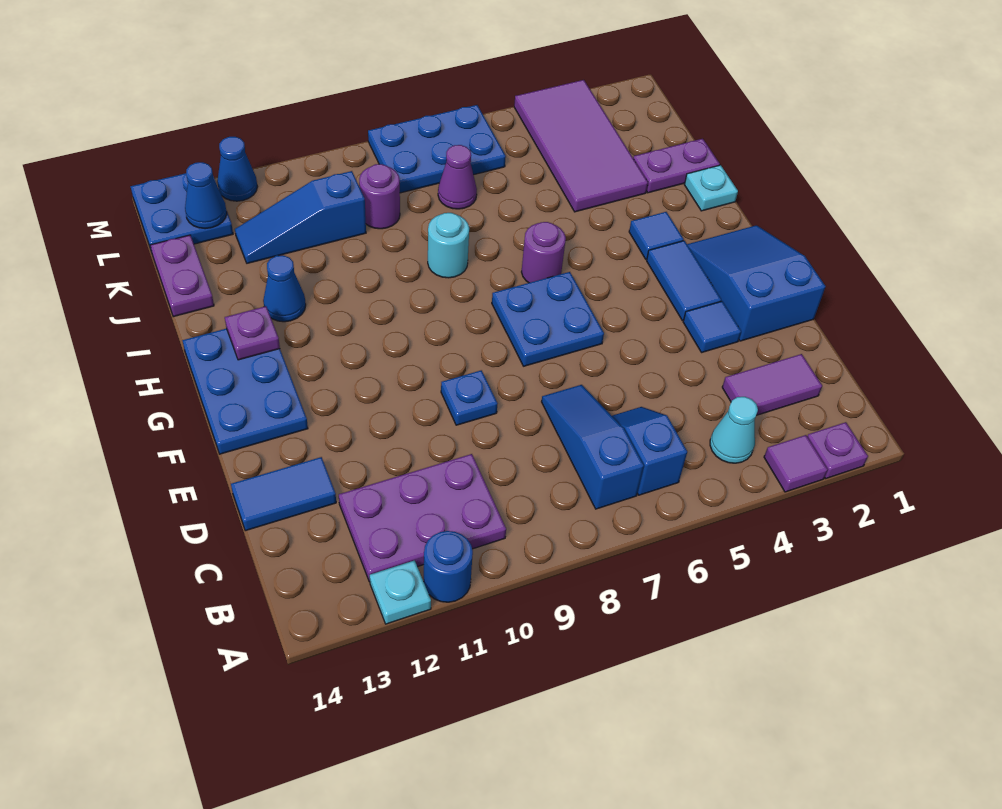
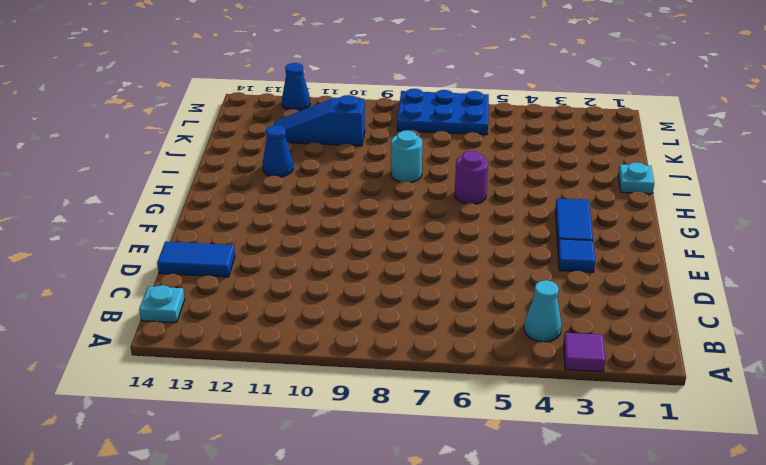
cyan plate B14 level 1 -> cyan plate A12 level 1
none -> purple plate A2 level 1
none -> blue round brick A11 level 1
none -> blue slope B6:C6 level 1 top B
none -> blue slope B7:D7 level 1 top B

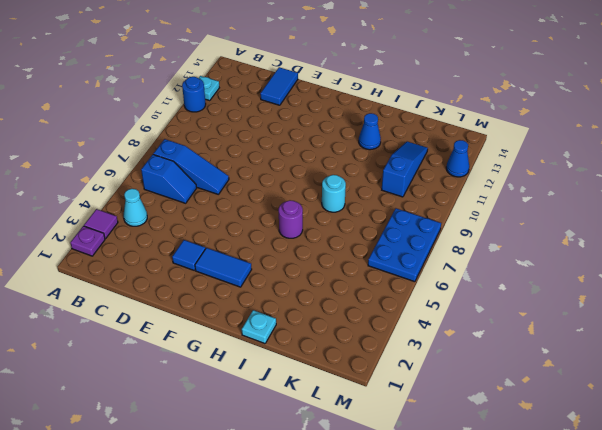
none -> purple plate B10:C12 level 1
none -> purple tile C2:C3 level 1
none -> blue slope E1:G2 level 1 top E
none -> blue plate E9 level 1

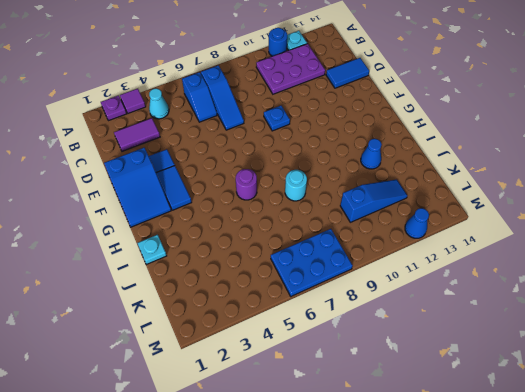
none -> blue plate F6:G7 level 1
none -> blue plate F13:H14 level 1
none -> blue tile H3 level 1
none -> purple plate J1:J2 level 1

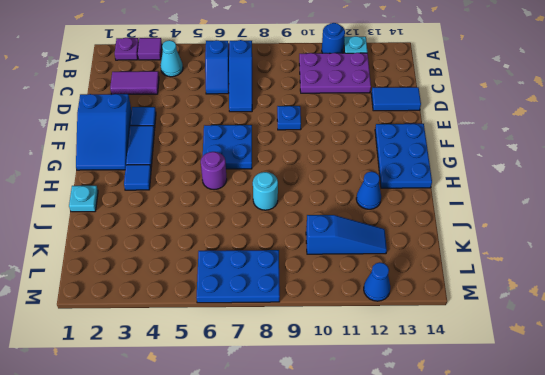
none -> purple plate J1:J2 level 1
none -> purple tile J3:M4 level 1
none -> purple plate J14:K14 level 1
none -> purple cone K7 level 1

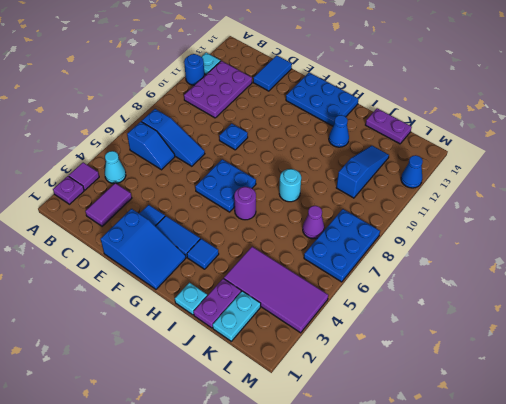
cyan plate K1:K2 level 1 -> none
none -> purple round brick K9 level 1
none -> blue plate L13:M14 level 1
none -> purple plate H13 level 2
none -> blue cone L13 level 2

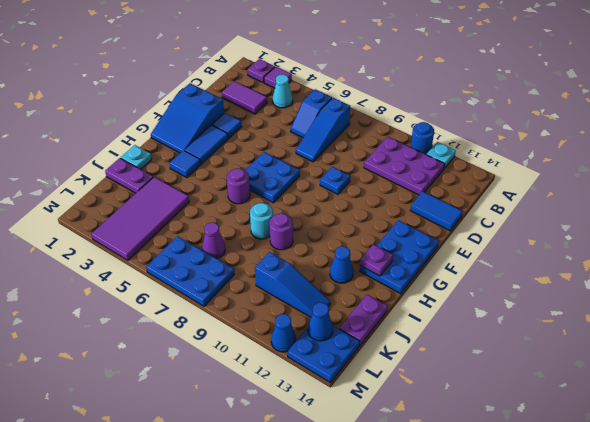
purple round brick I9 level 1 -> purple round brick K9 level 1

